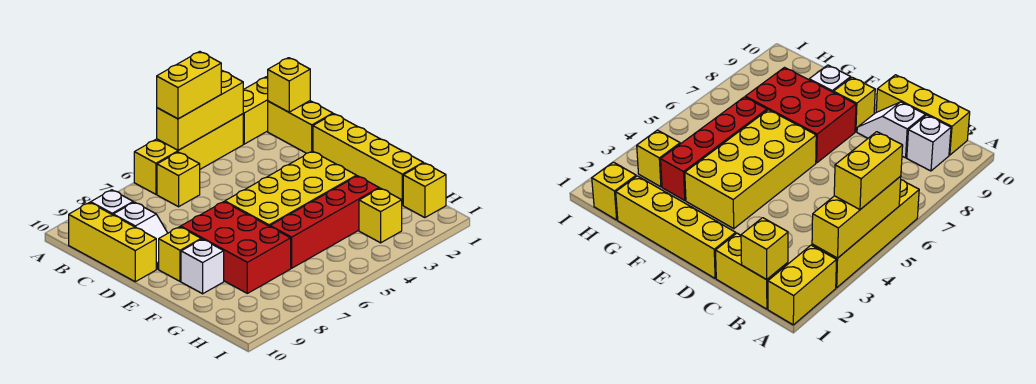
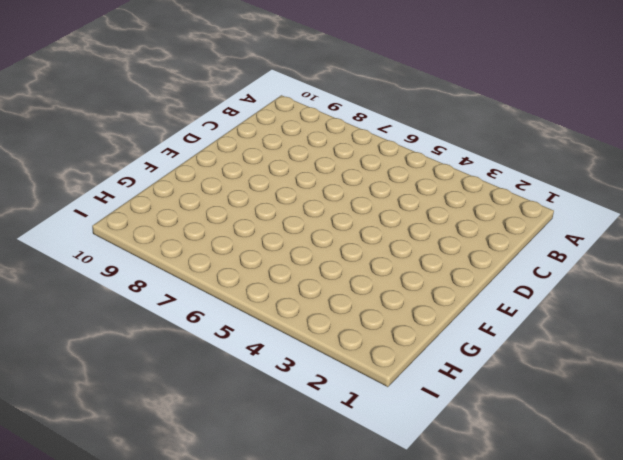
none -> yellow brick A1:A2 level 1
none -> yellow brick A3:A6 level 1
none -> yellow brick B1:C1 level 1

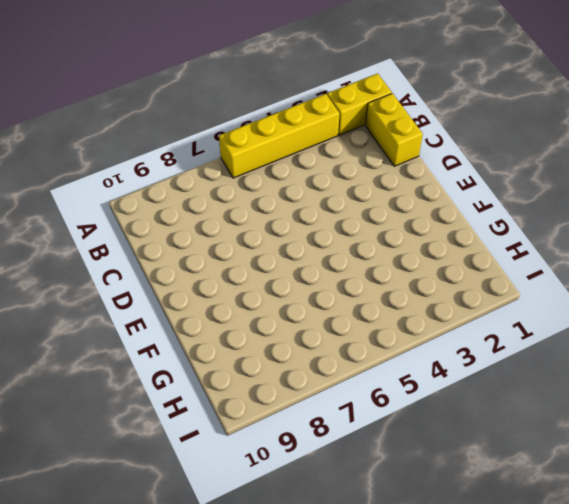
none -> yellow brick B6 level 1
none -> white brick B9 level 1
none -> yellow brick B10:D10 level 1

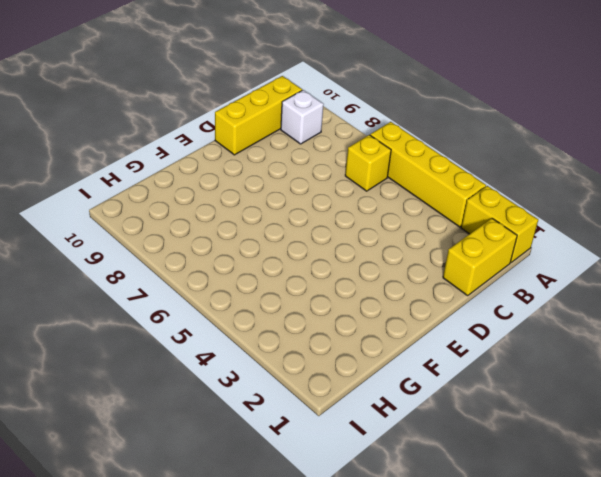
none -> white slope C9:D9 level 1 top C
none -> yellow brick D1:G1 level 1
none -> yellow brick E3:F6 level 1

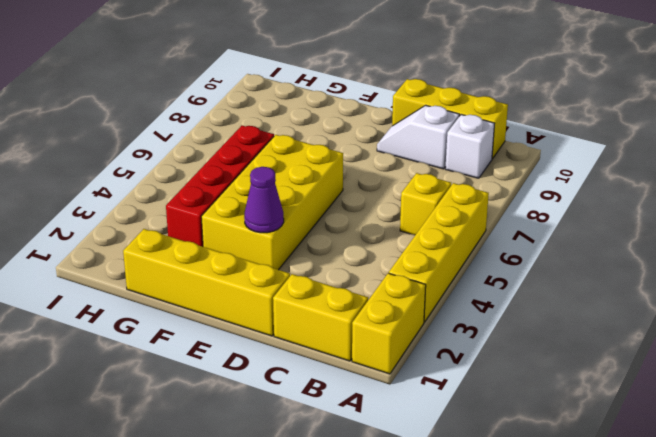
purple cone E3 level 2 -> none
none -> red brick E7:G8 level 1
none -> yellow brick E9 level 1
none -> white brick F9 level 1

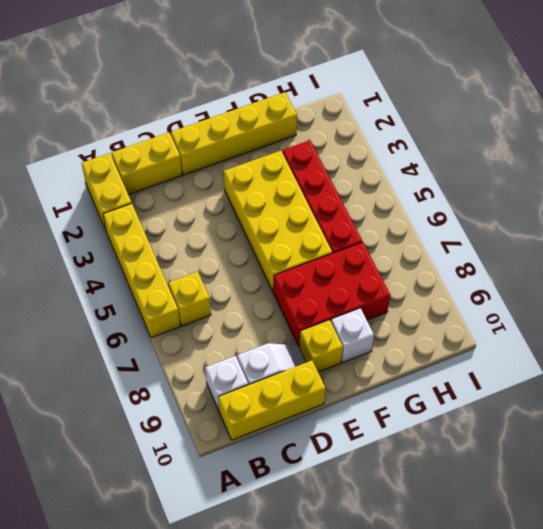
none -> yellow brick H1 level 1
none -> yellow brick H3 level 1
none -> yellow brick A3:A5 level 2

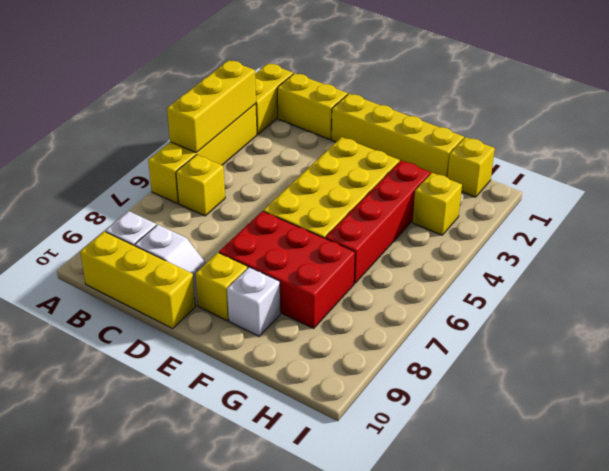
none -> yellow brick B1 level 2
none -> yellow brick A4:A5 level 3

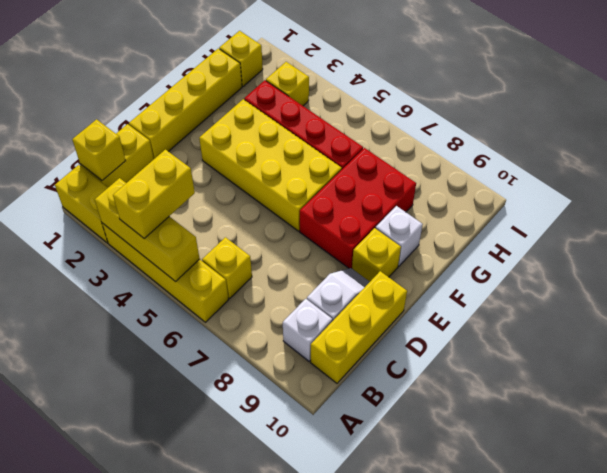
yellow brick A4:B4 level 3 -> yellow brick A4:A5 level 3

